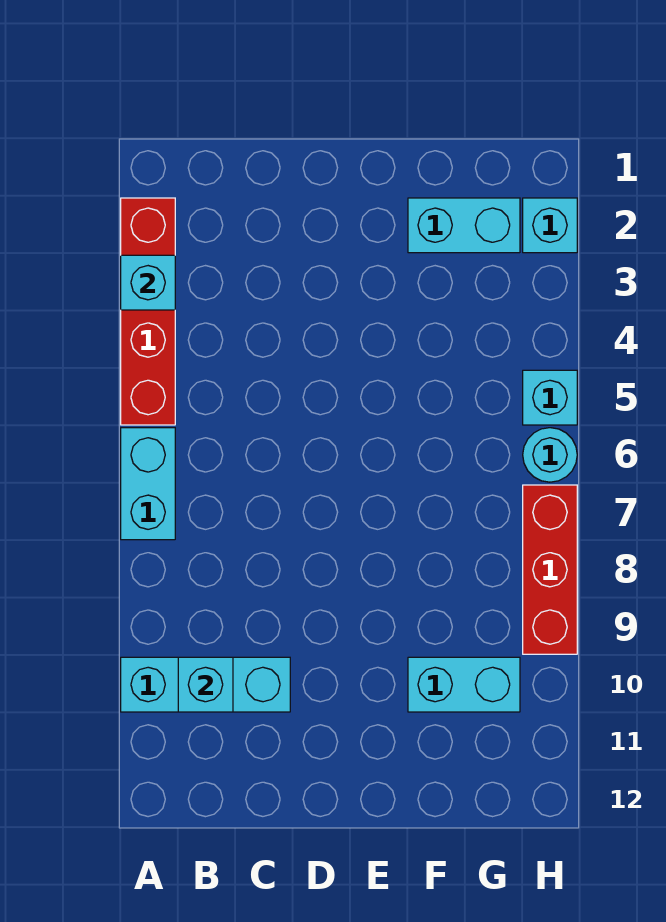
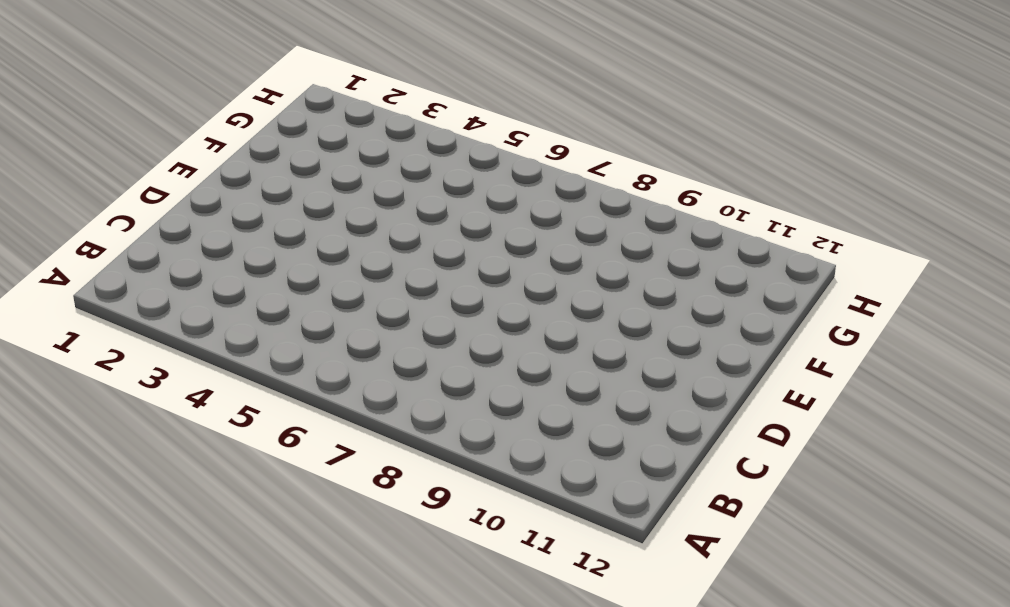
none -> red brick A2:A5 level 1
none -> cyan brick A6:A7 level 1

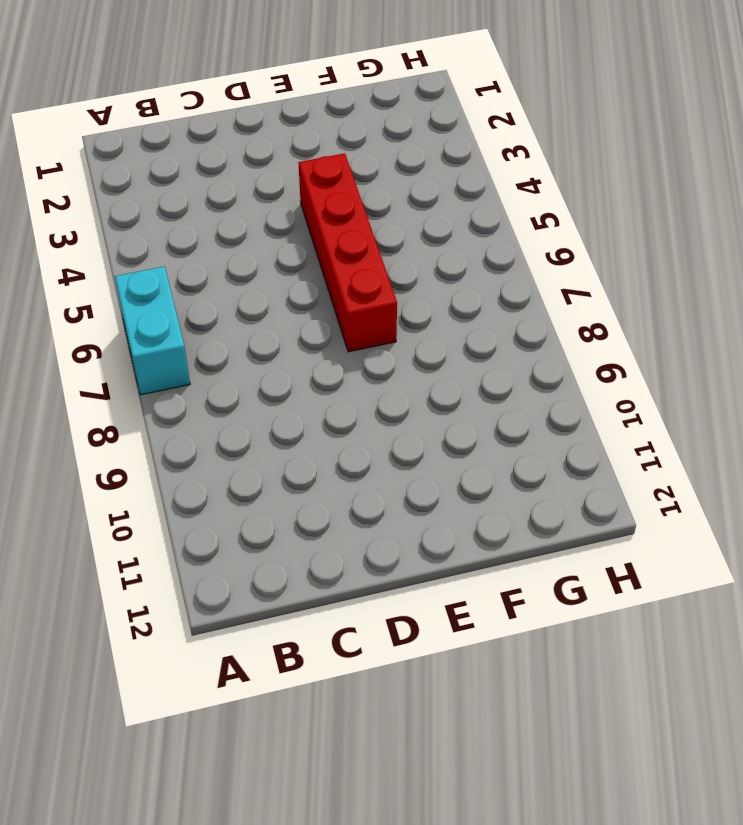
red brick E4:E7 level 1 -> red brick A2:A5 level 1
none -> cyan brick A10:C10 level 1
none -> cyan brick F2:G2 level 1

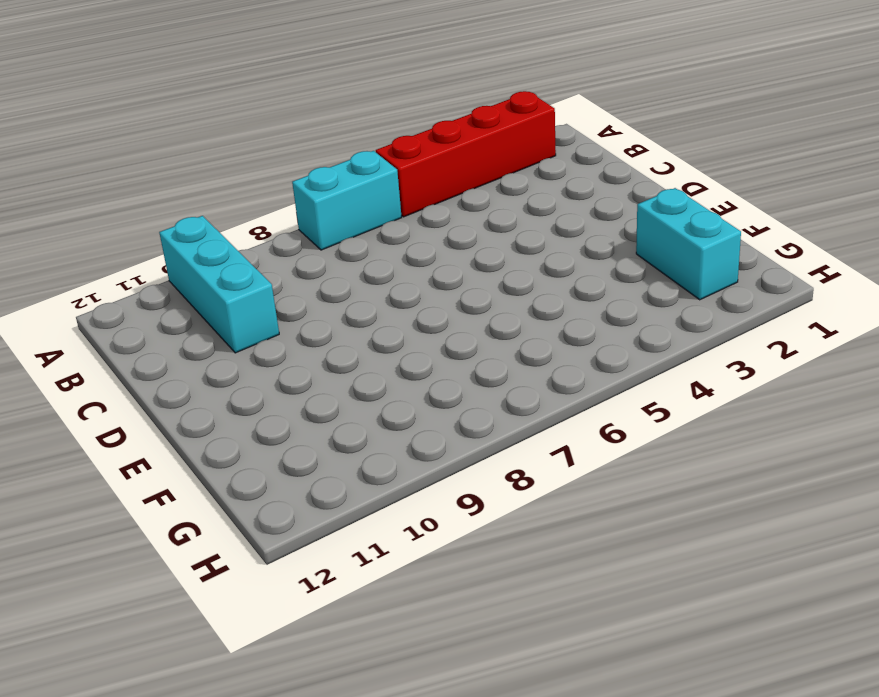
none -> cyan brick F10:G10 level 1
none -> cyan brick H2 level 1

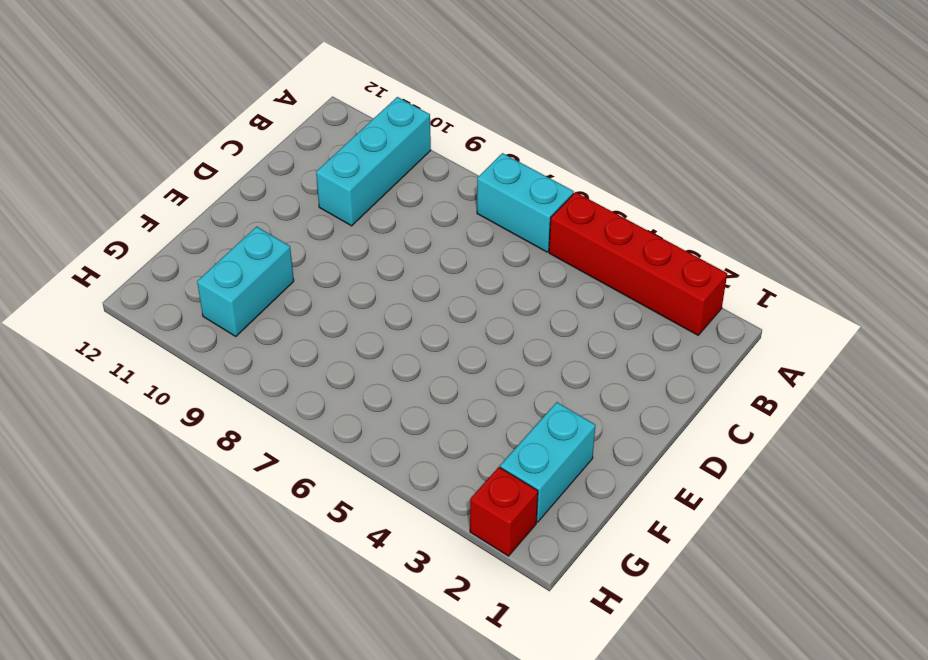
red brick H2 level 1 -> cyan brick H2 level 1
none -> cyan brick H5 level 1
none -> cyan round brick H6 level 1

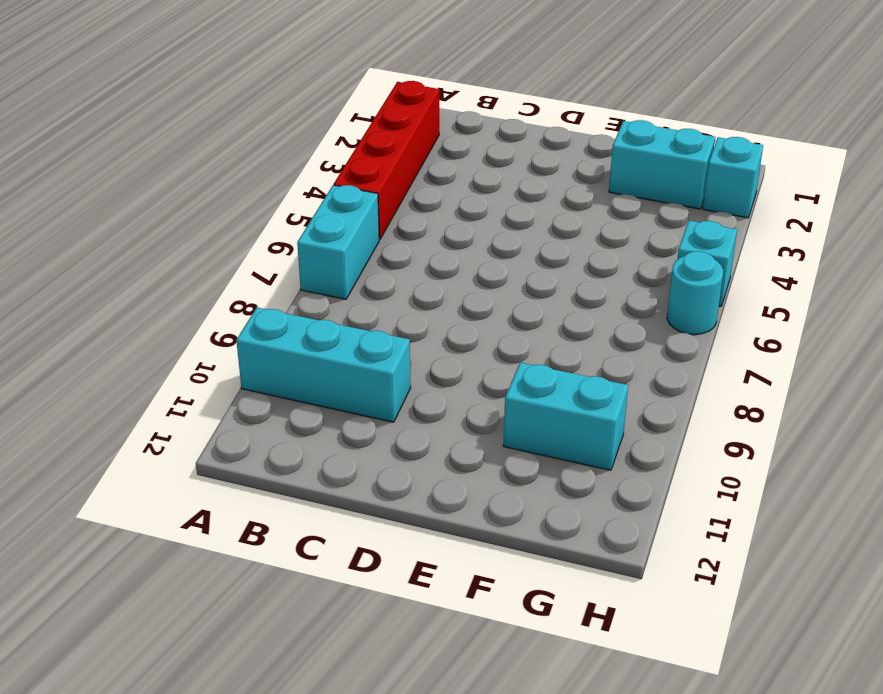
none -> red brick H7:H9 level 1
none -> cyan brick A3 level 2

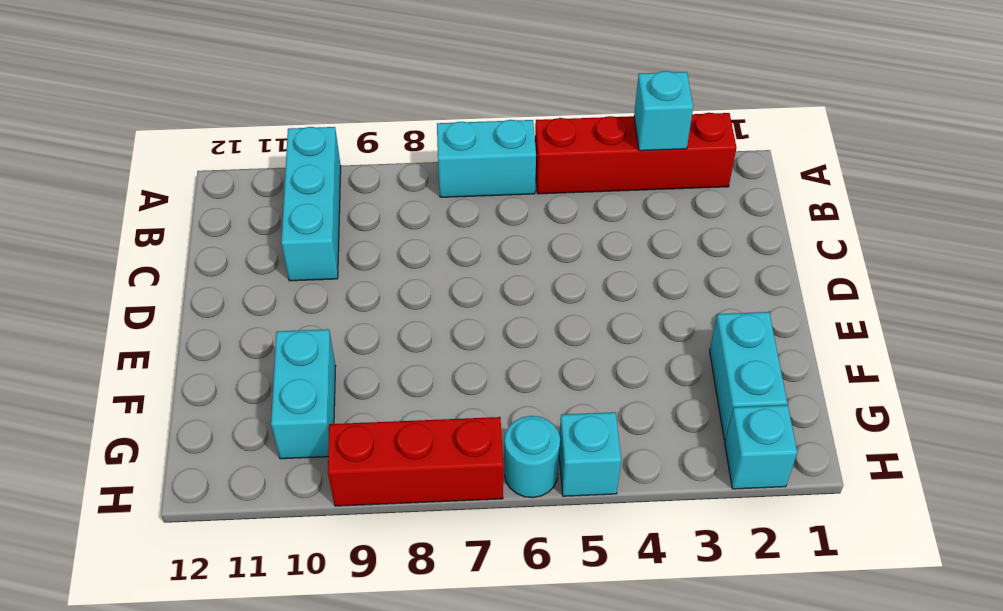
none -> cyan brick B10 level 2

